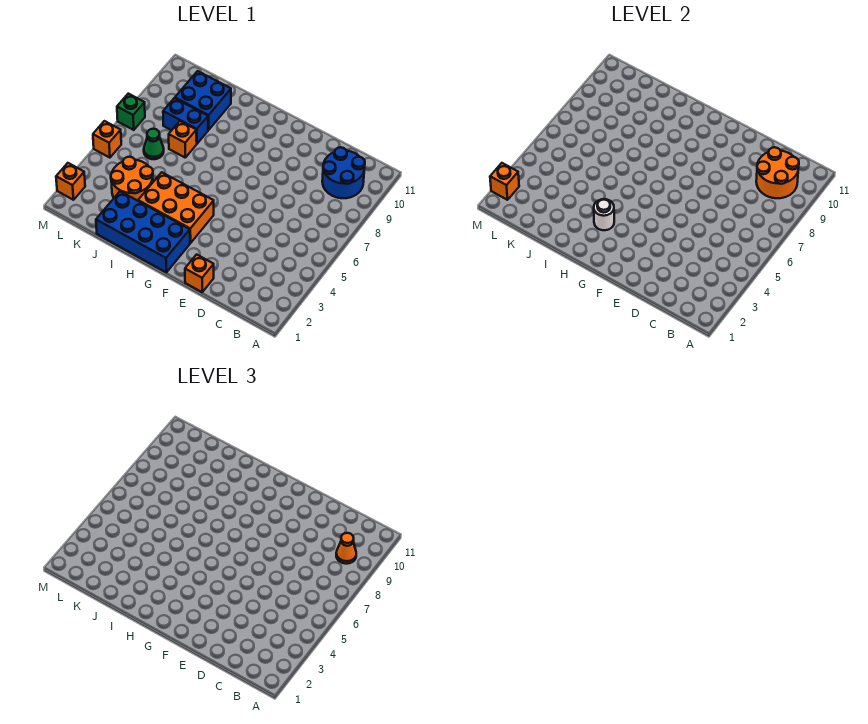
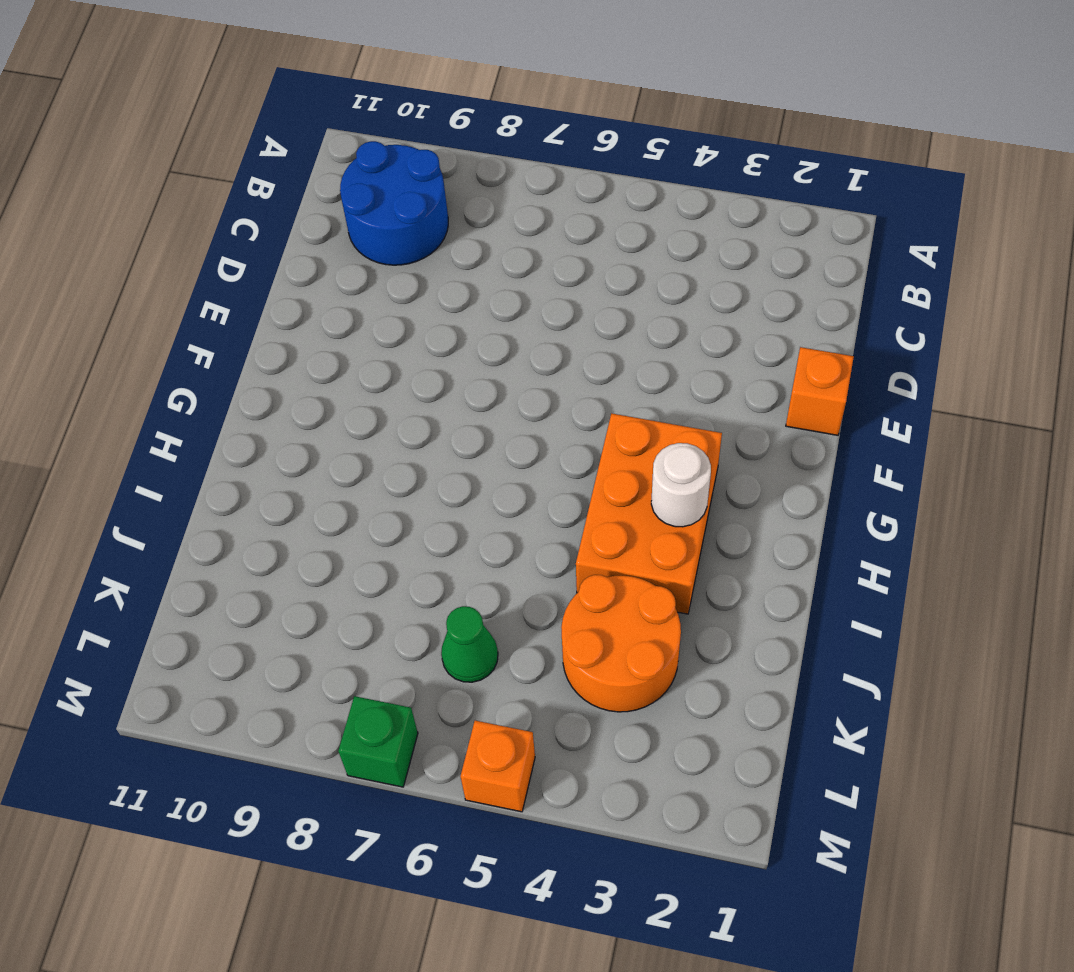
none -> blue brick G1:J2 level 1
none -> orange brick J7 level 1
none -> blue brick J8:K8 level 1

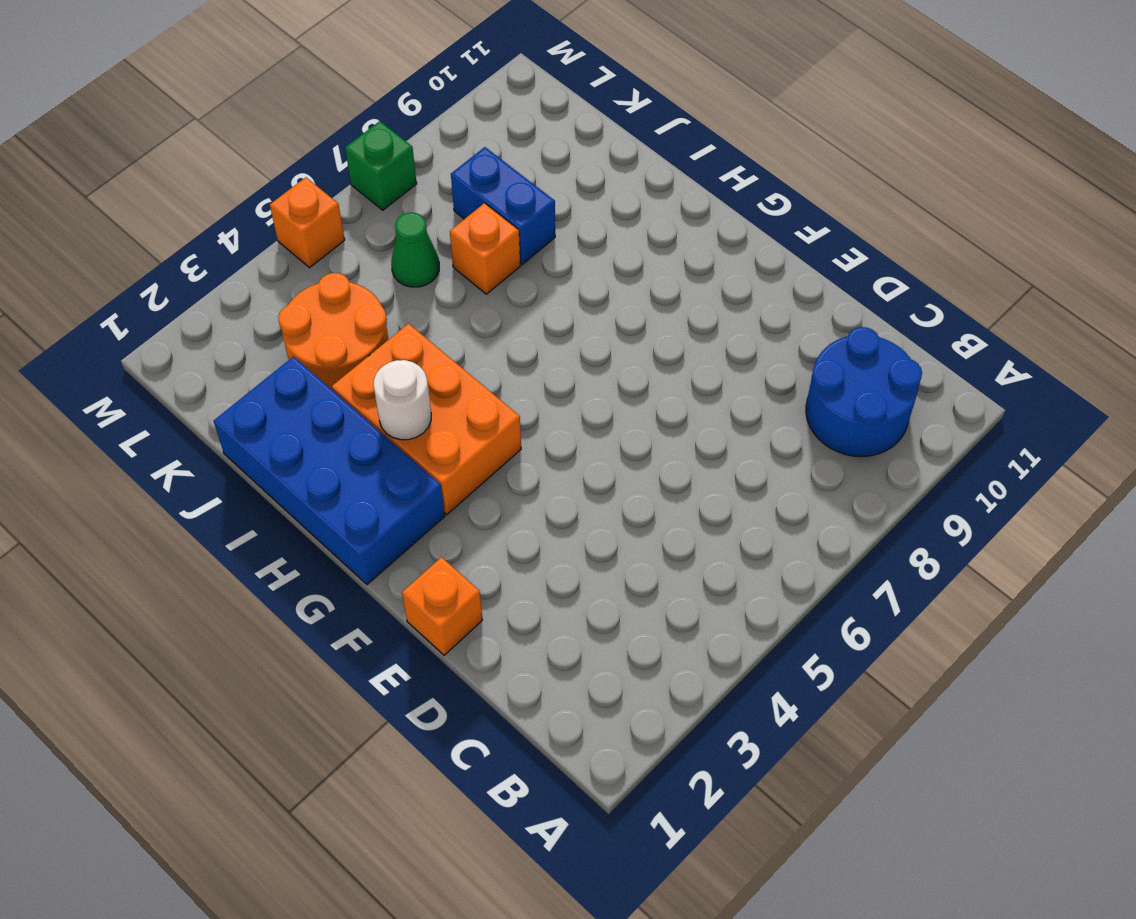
none -> blue brick J9:K10 level 1
none -> orange brick M2 level 1
none -> orange round brick B9:C10 level 2

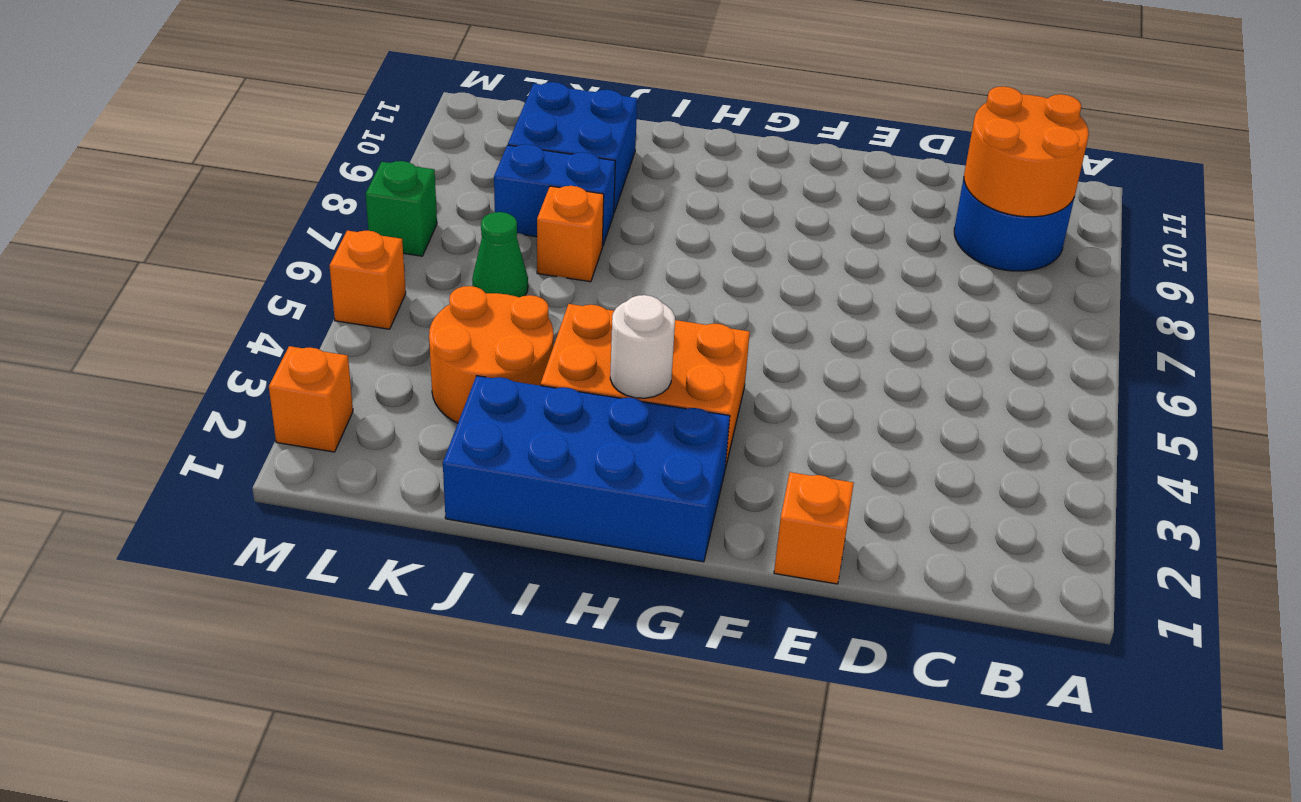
none -> orange brick M2 level 2
none -> orange cone B9 level 3

